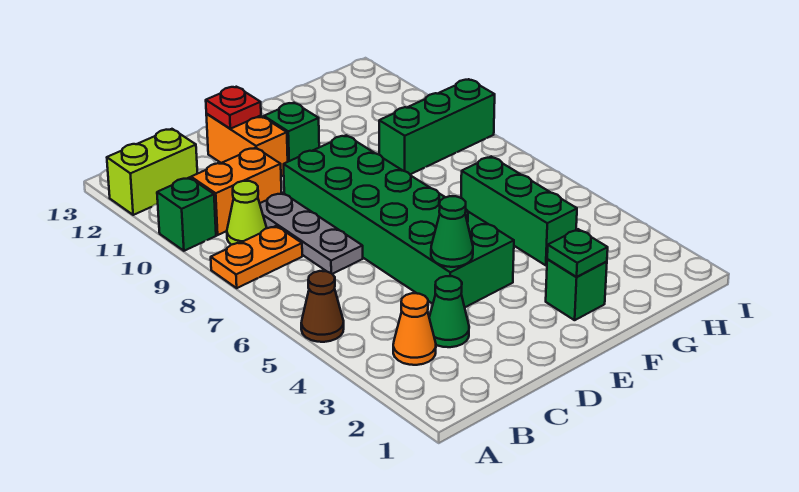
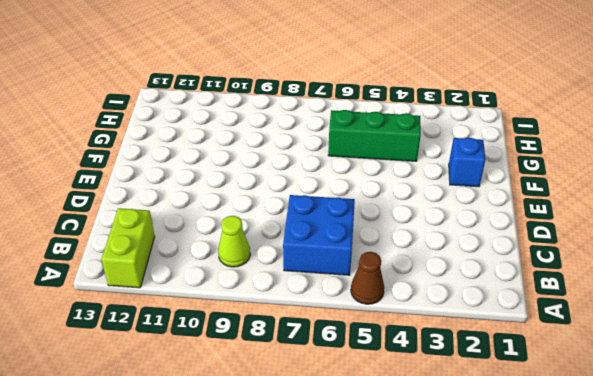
blue brick B6:C7 level 1 -> grey plate C7:C9 level 1
blue brick F2 level 1 -> green brick F2 level 1
none -> orange plate A8:B8 level 1
none -> green brick A10 level 1
none -> orange cone B3 level 1

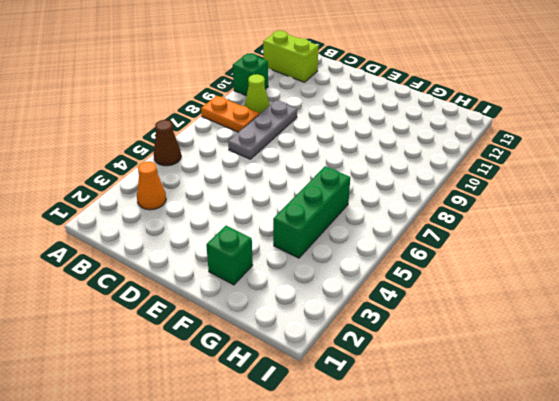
none -> orange brick B10:C10 level 1
none -> green cone C3 level 1
none -> green brick D4:E9 level 1

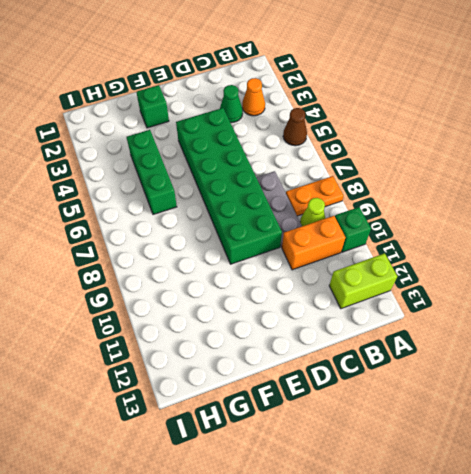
none -> orange brick D11:D12 level 1
none -> green brick E11 level 1
none -> green brick G9:I9 level 1

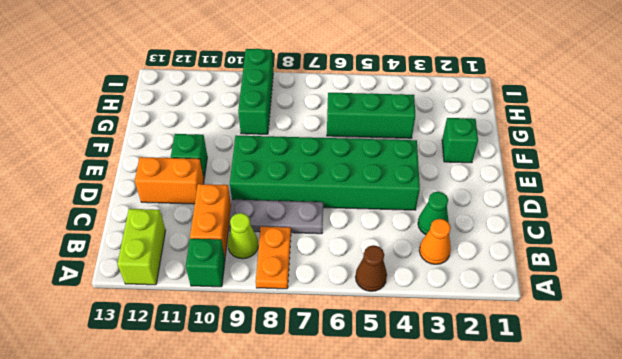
none -> green cone D4 level 2
none -> red plate D12 level 2
none -> green plate F2 level 2

